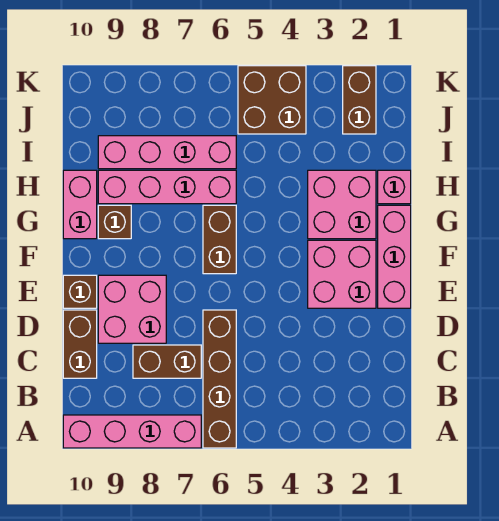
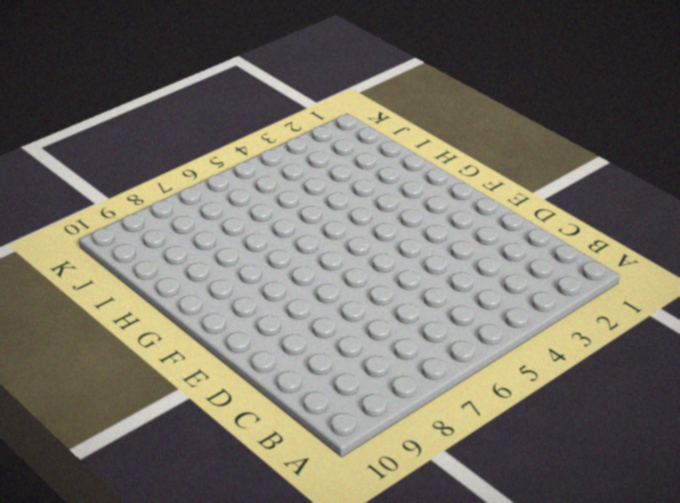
none -> brown brick A6:D6 level 1
none -> pink brick A7:A10 level 1
none -> brown brick C7:C8 level 1

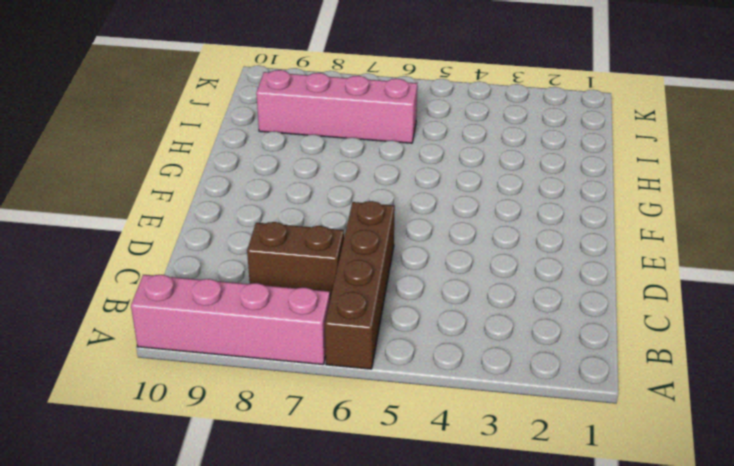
none -> brown brick C10:D10 level 1
none -> pink brick D8:E9 level 1
none -> pink brick E1:G1 level 1

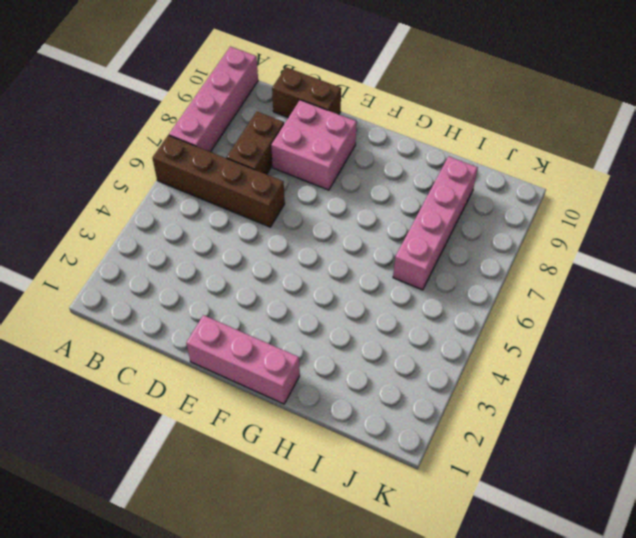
none -> pink brick E2:F3 level 1
none -> brown brick E10 level 1
none -> brown brick F6:G6 level 1

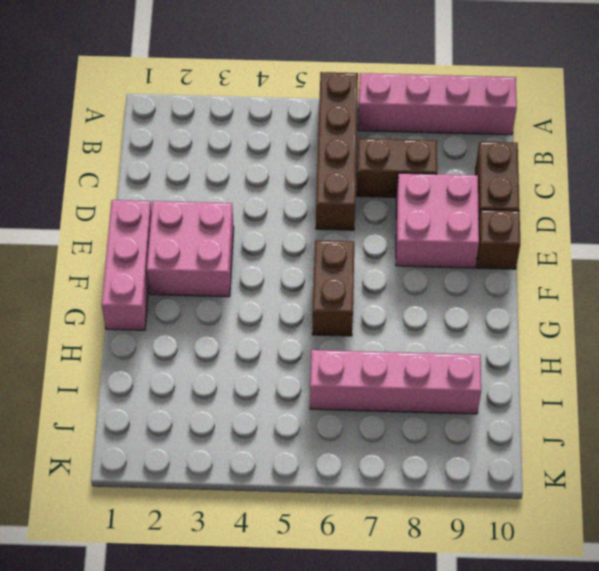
none -> pink brick G2:H3 level 1
none -> brown brick G9 level 1
none -> pink brick G10:H10 level 1

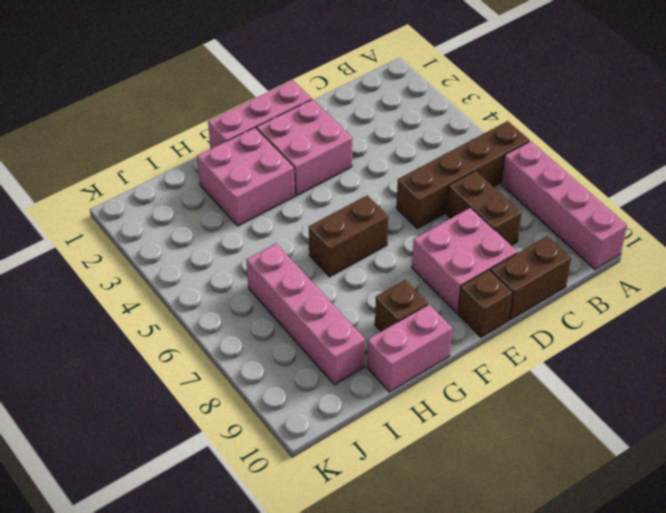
none -> pink brick H1 level 1
none -> pink brick H6:H9 level 1
none -> brown brick J2:K2 level 1

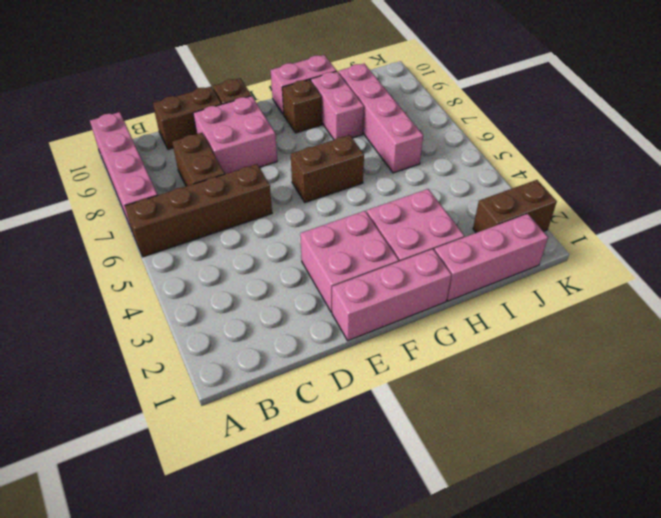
pink brick H1:J1 level 1 -> pink brick H1 level 1
pink brick H8:H9 level 1 -> pink brick H6:H9 level 1
none -> brown brick J4:K5 level 1

